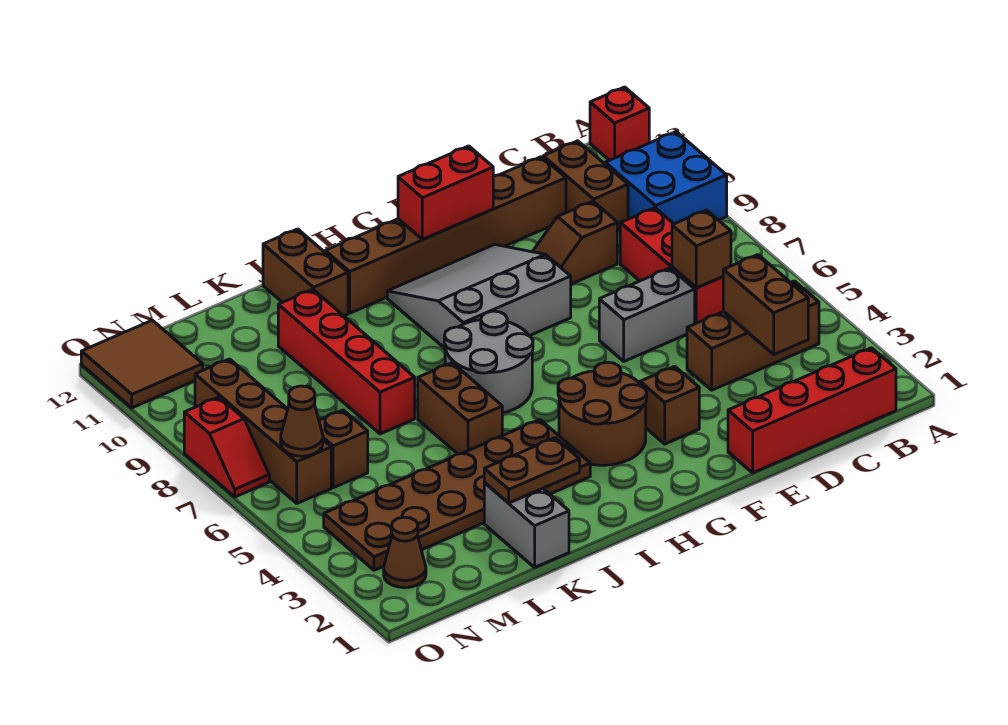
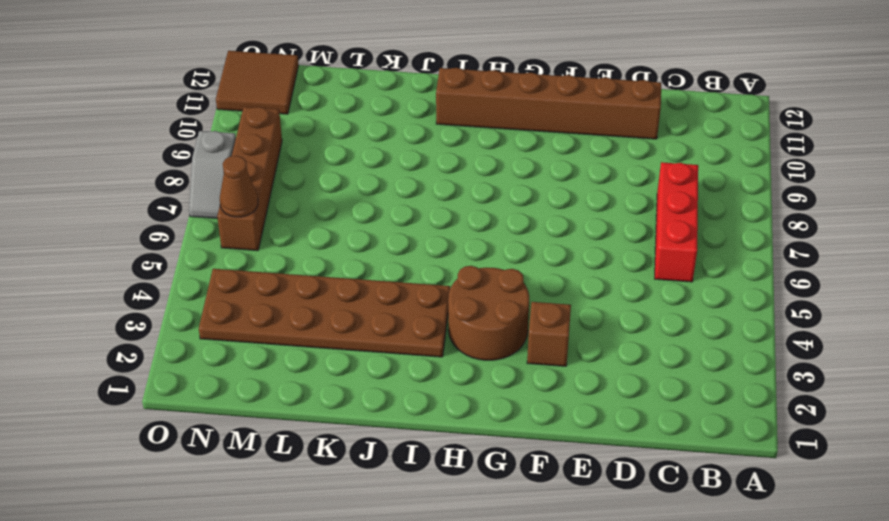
grey slope O7:O8 level 1 top 8 -> red slope O7:O8 level 1 top 8
none -> blue brick A9:B10 level 1
none -> red brick A12 level 1
none -> red brick B1:E1 level 1

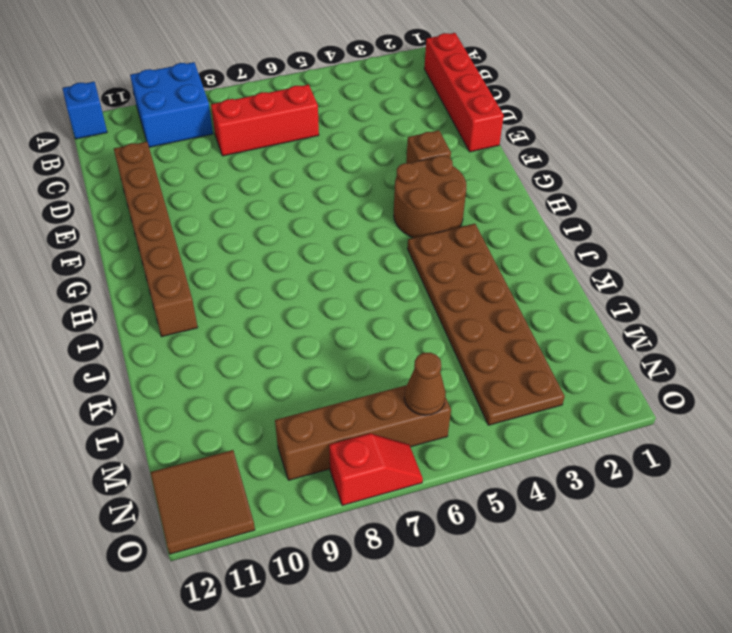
blue brick A12 level 1 -> red brick A12 level 1
none -> brown brick B4:D4 level 1
none -> brown brick C10:C11 level 1
none -> grey brick D6:E6 level 1

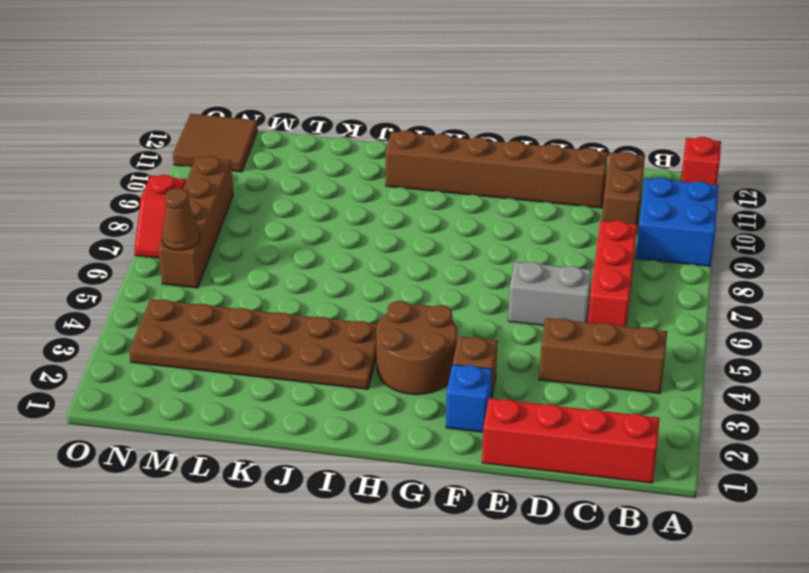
blue brick F2 level 1 -> none
none -> brown slope D9:E9 level 1 top D
none -> grey slope F8:H10 level 1 top 8
none -> grey round brick H6:I7 level 1

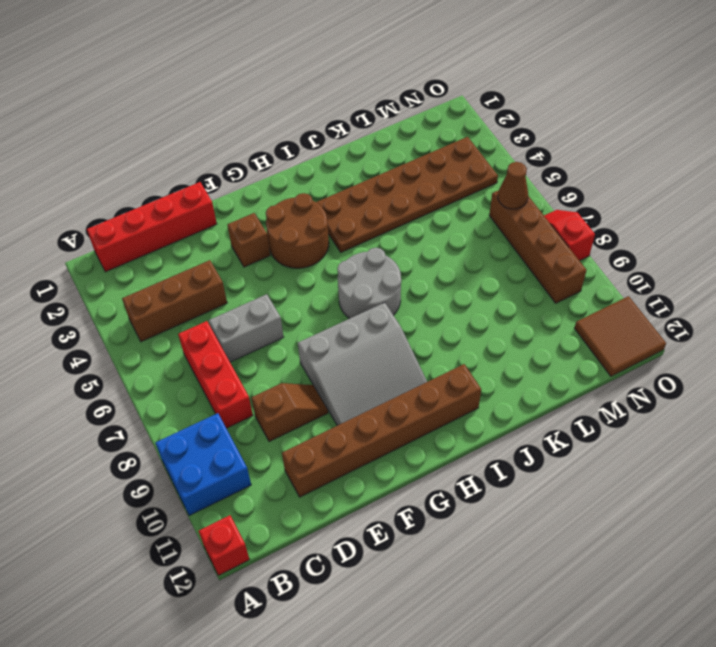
none -> brown brick C10:C11 level 1
none -> brown brick J5:J6 level 1
none -> brown brick J11:J12 level 1

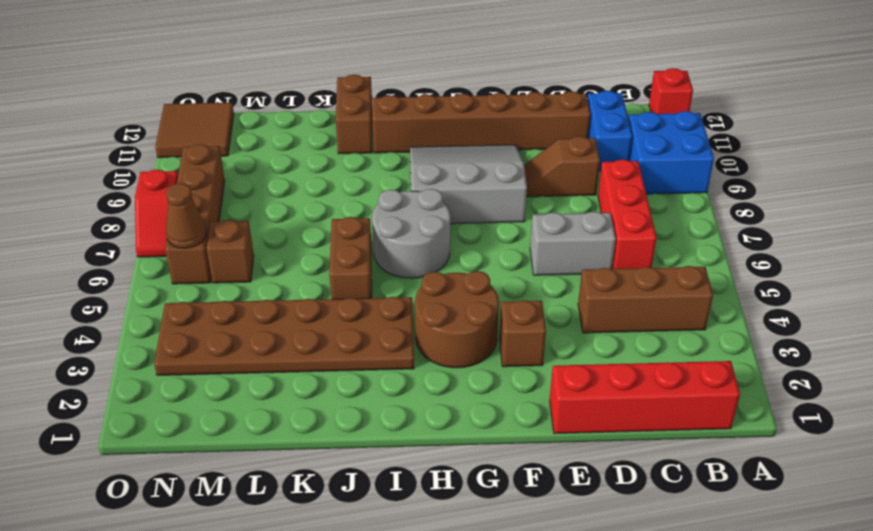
blue brick C10:C11 level 1 -> brown brick C10:C11 level 1
none -> grey brick K1:K2 level 1
none -> red brick K7:K10 level 1
none -> brown cone N2 level 1

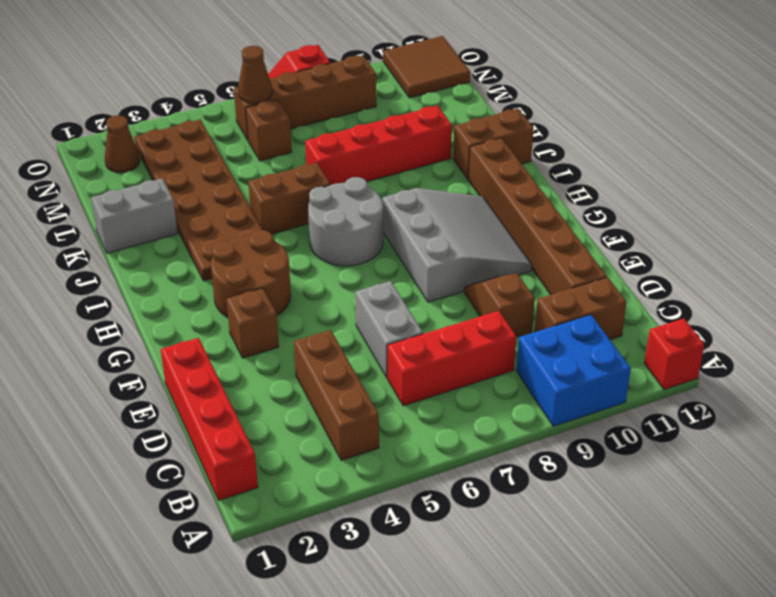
none -> brown brick C3:C4 level 2
none -> brown brick C6 level 2
none -> red brick F11:G11 level 2

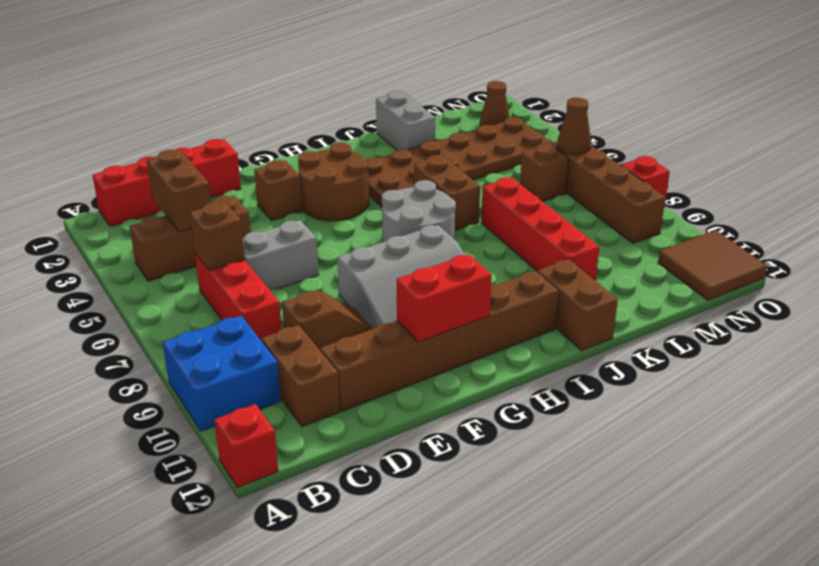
none -> brown plate J2:K2 level 2

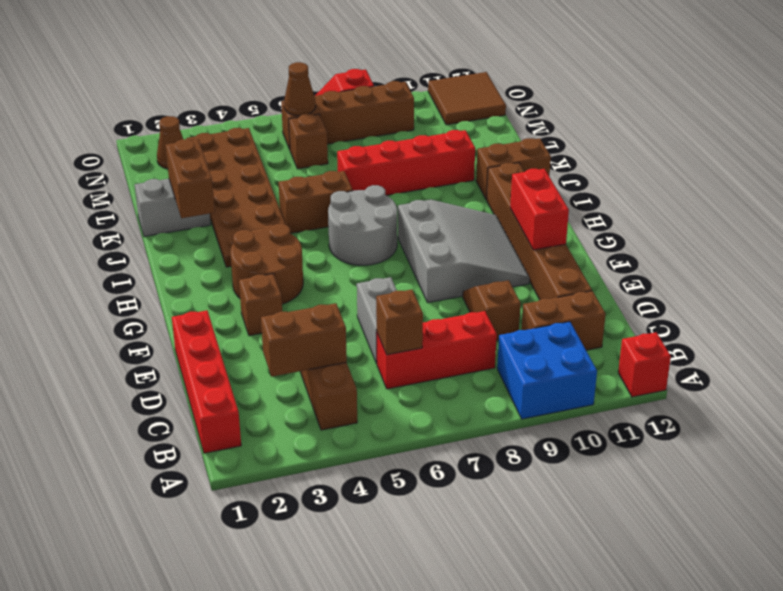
brown brick J2:K2 level 2 -> brown plate J2:K2 level 2

